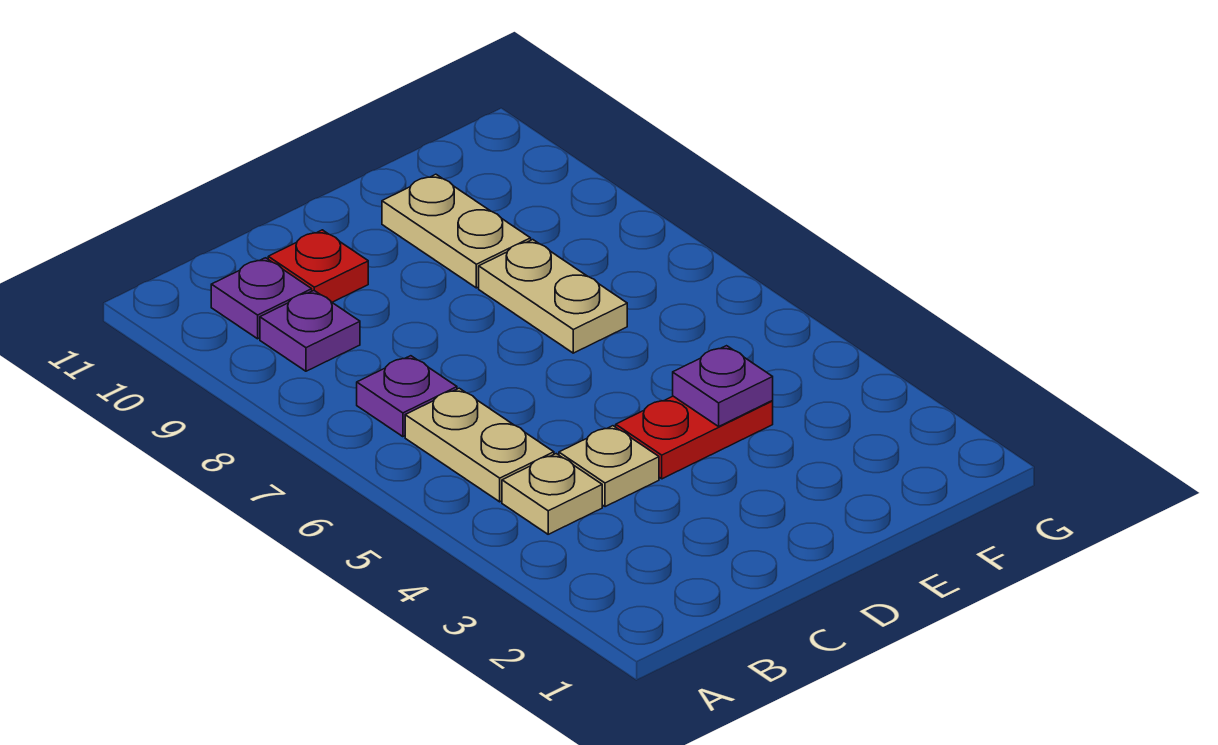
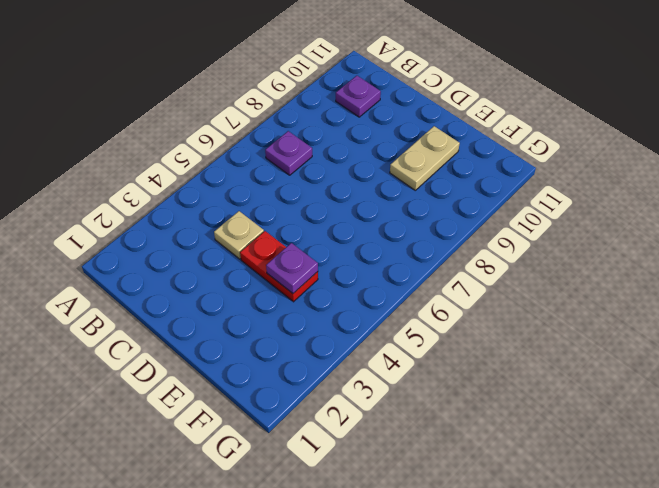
none -> tan plate B4 level 1
none -> tan plate B5:B6 level 1

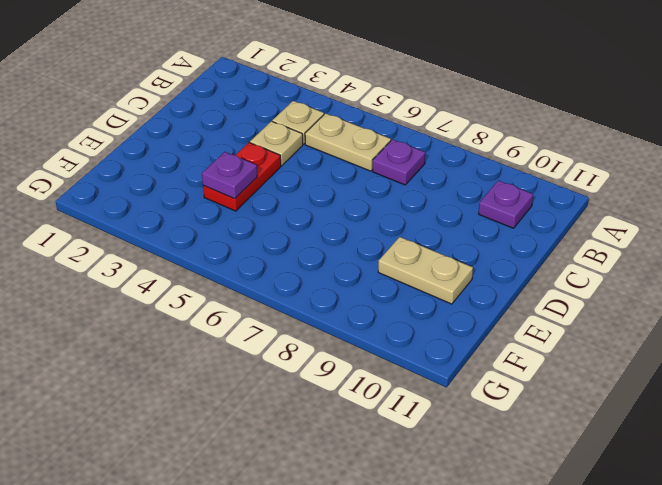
none -> purple plate B9 level 1
none -> red plate C10 level 1

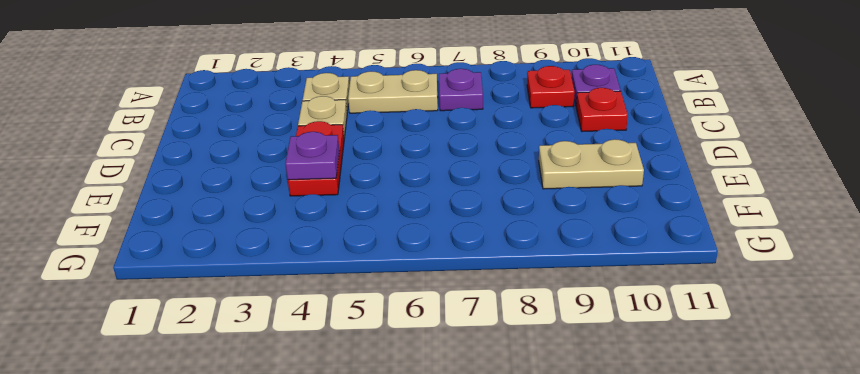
red plate B9 level 1 -> purple plate B9 level 1
none -> tan plate E7:E8 level 1

